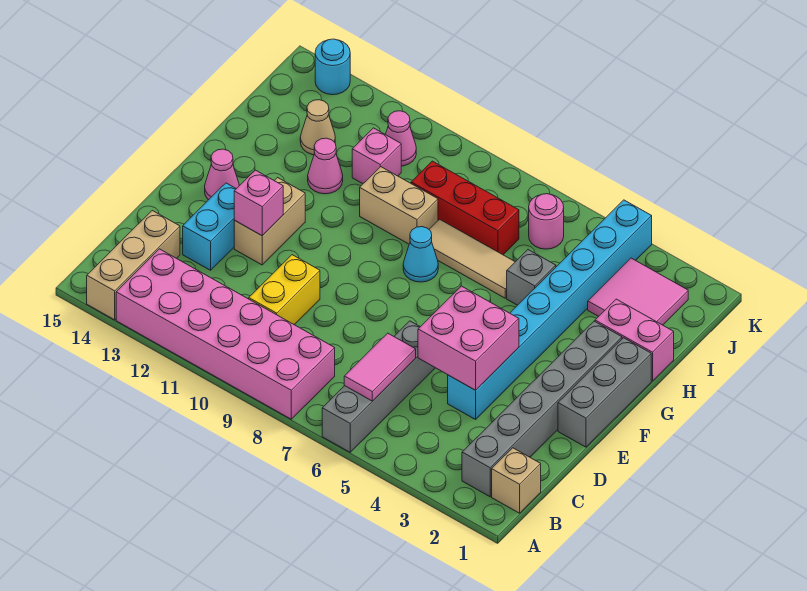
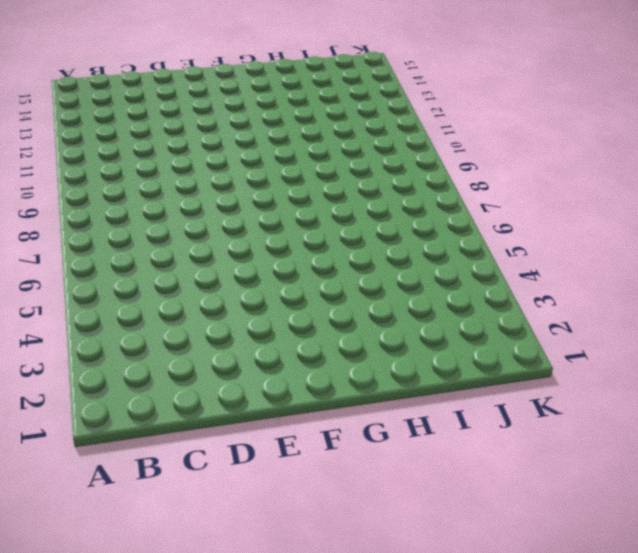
none -> grey brick A6:D6 level 1
none -> pink brick A8:B13 level 1
none -> tan brick A14:C14 level 1

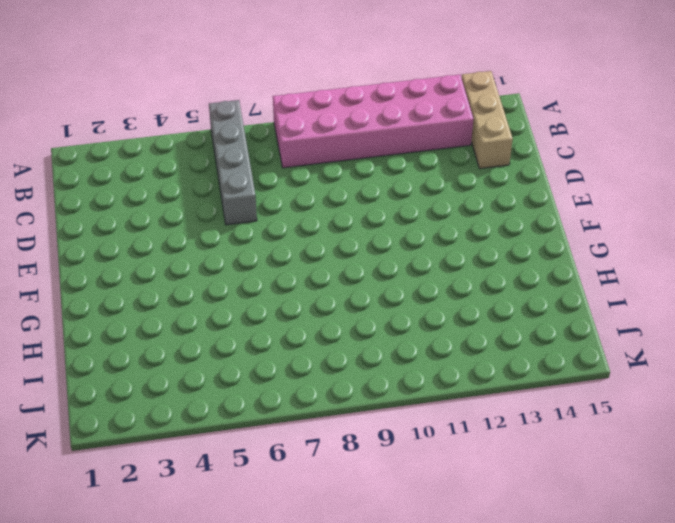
none -> tan brick B1 level 1
none -> grey brick B2:G2 level 1
none -> yellow brick C10:D10 level 1

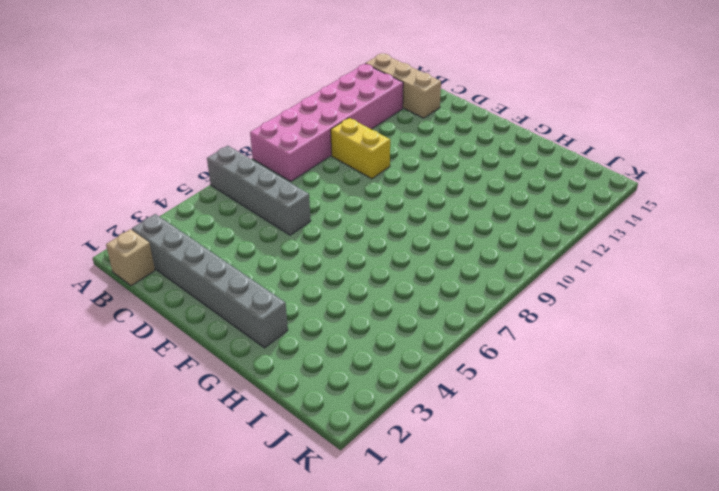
none -> cyan brick D4:K4 level 1
none -> cyan brick D13:E13 level 1
none -> grey brick E1:G1 level 1

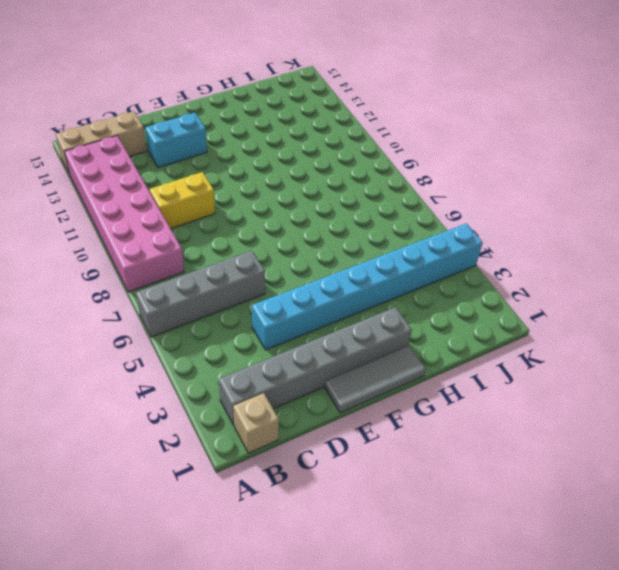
grey tile E1:G1 level 1 -> grey brick E1:G1 level 1
none -> tan brick E12:F12 level 1
none -> pink cone F14 level 1
none -> cyan cone G8 level 1

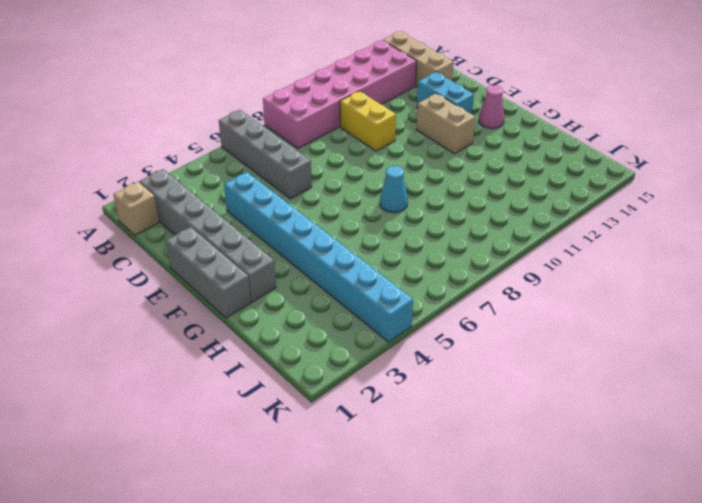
none -> pink brick H1:H2 level 1
none -> grey brick H5 level 1
none -> tan tile H6:H8 level 1

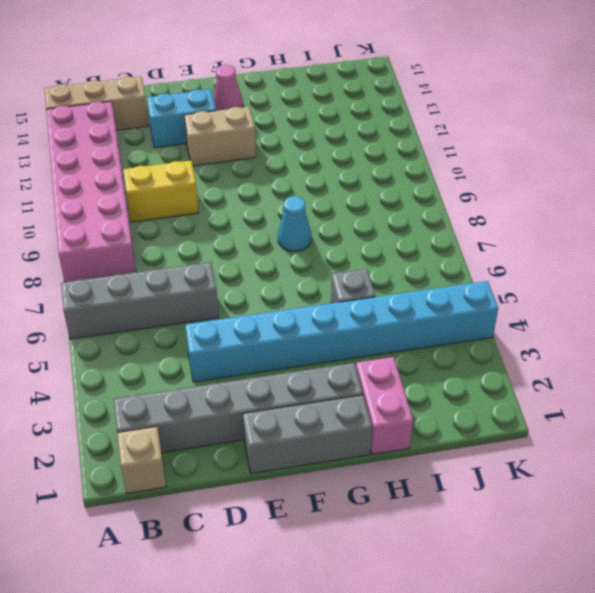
none -> tan tile H6:H8 level 1
none -> tan brick H9:H10 level 1
none -> pink cone H12 level 1

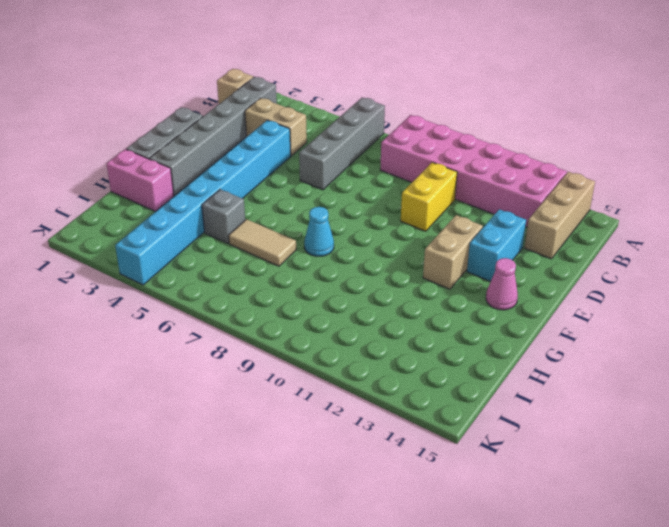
tan brick C3:C4 level 1 -> tan brick H9:H10 level 1
tan tile H6:H7 level 1 -> tan tile H6:H8 level 1
none -> pink cone H12 level 1
none -> pink tile I2:J3 level 1
none -> red brick I7:I9 level 1

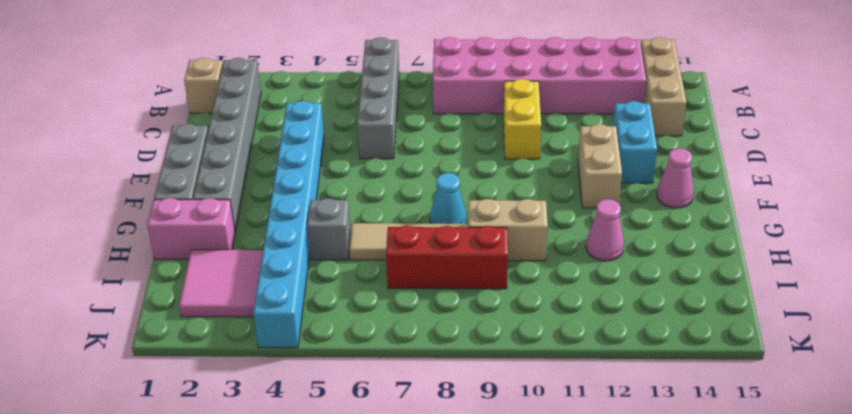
none -> pink brick I11 level 1
none -> tan cone I13 level 1
none -> pink round brick J6 level 1

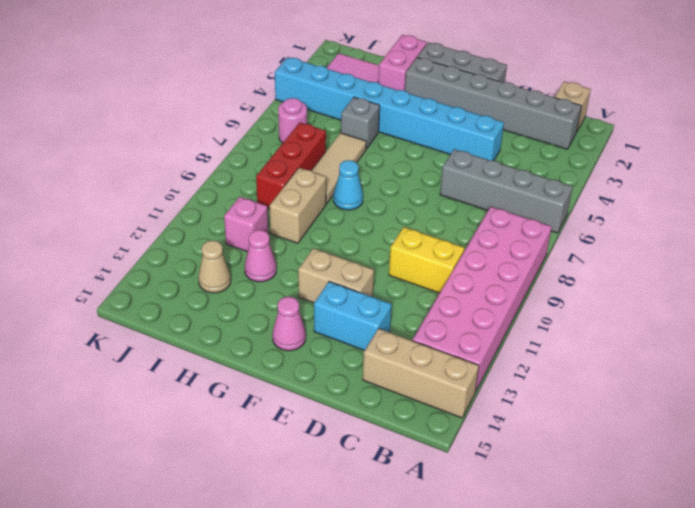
none -> pink cone J11 level 1
none -> cyan round brick K14 level 1
none -> pink tile B6:C6 level 2

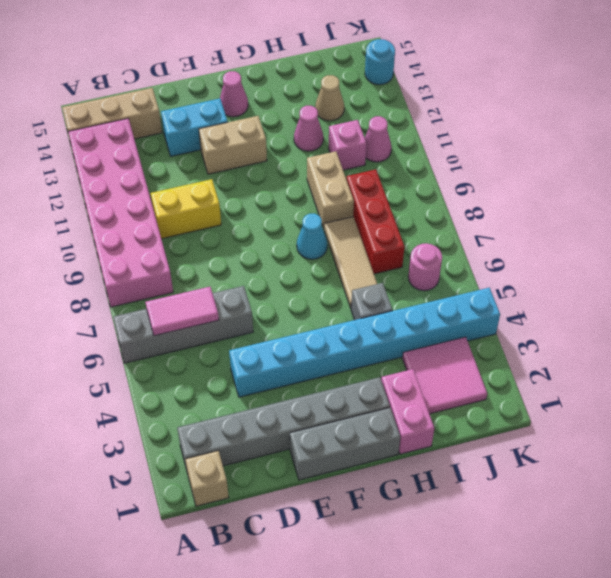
none -> pink brick D4:E5 level 2
none -> pink brick E12 level 2

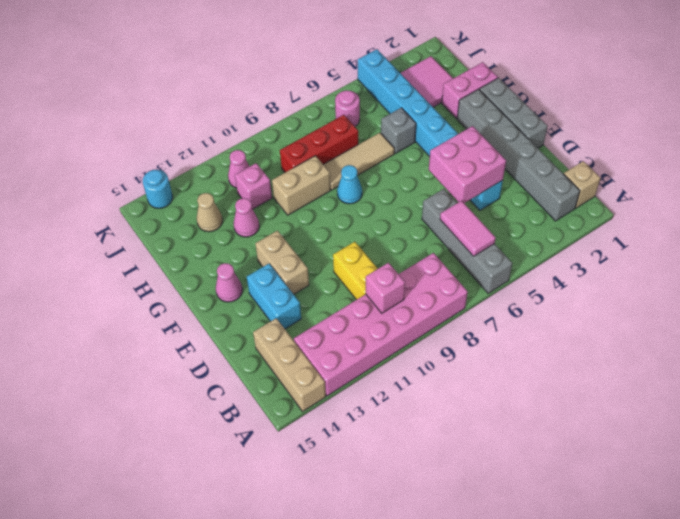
pink brick B10 level 2 -> pink brick E12 level 2

